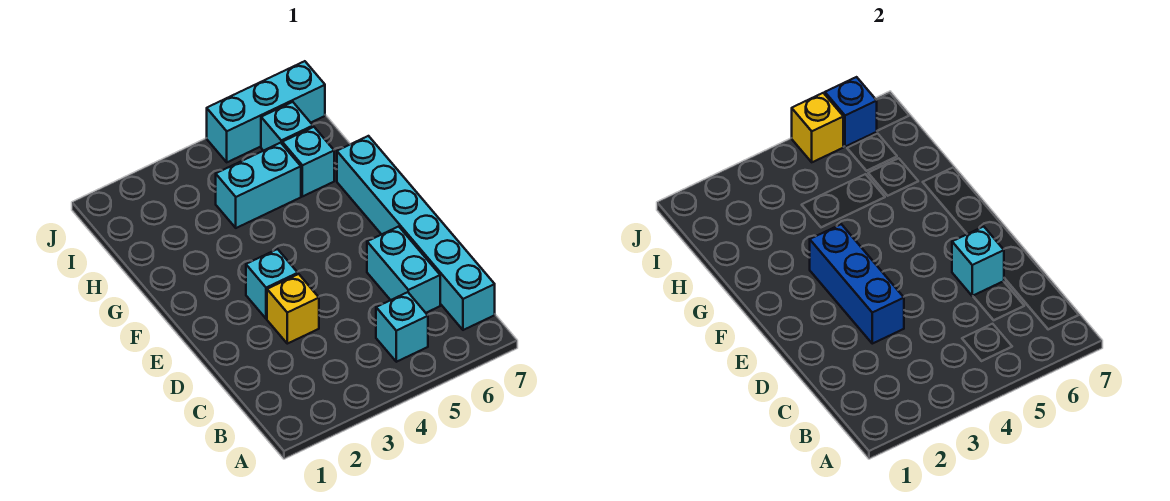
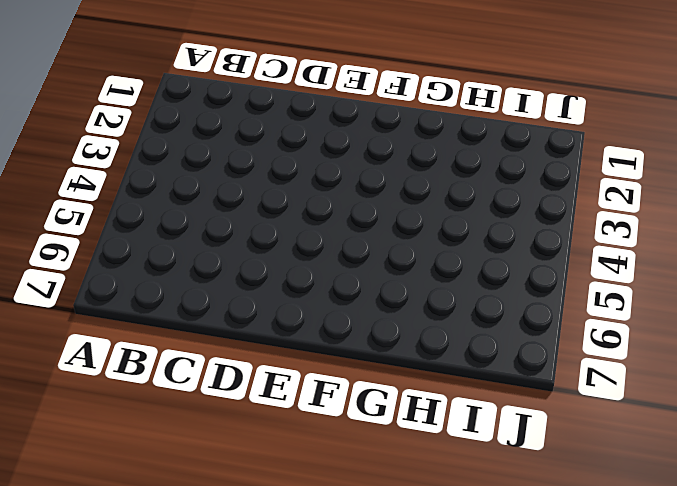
none -> cyan brick B5 level 1
none -> cyan brick B7:G7 level 1
none -> cyan brick C6:D6 level 1

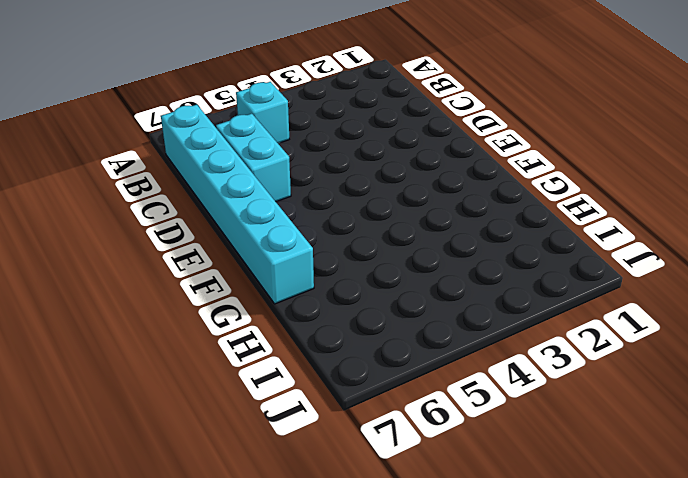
none -> yellow brick D3 level 1
none -> cyan brick E3 level 1
none -> cyan brick H4:H5 level 1

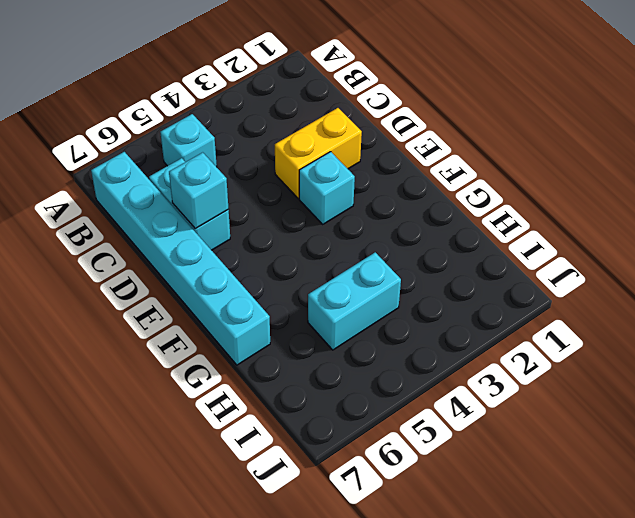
yellow brick D2:D3 level 1 -> yellow brick D3 level 1
none -> cyan brick H6 level 1
none -> cyan brick I6 level 1
none -> cyan brick J5:J7 level 1

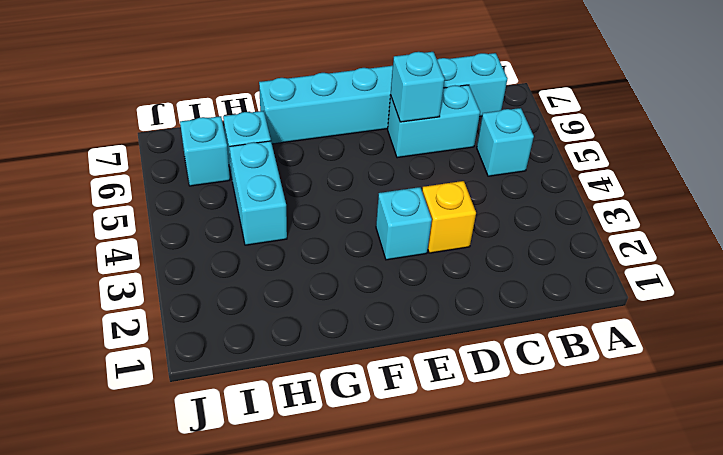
none -> cyan brick J5:J7 level 1
none -> blue brick D3:F3 level 2
none -> yellow brick J5 level 2

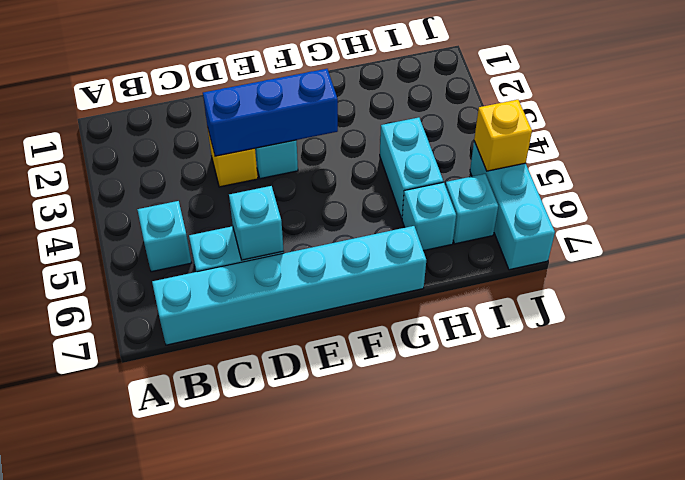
none -> blue brick J6 level 2

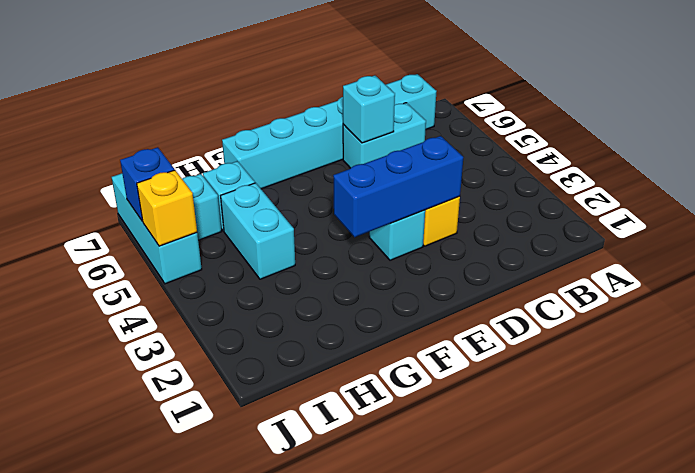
none -> cyan brick B5 level 1

